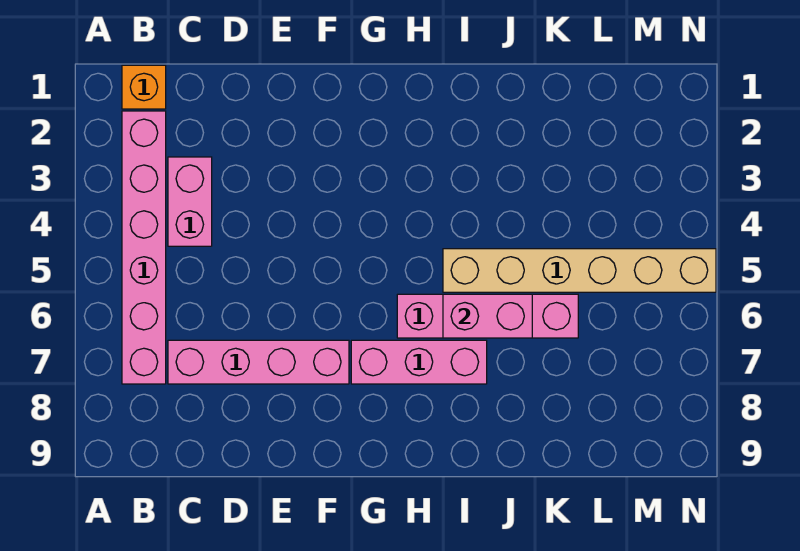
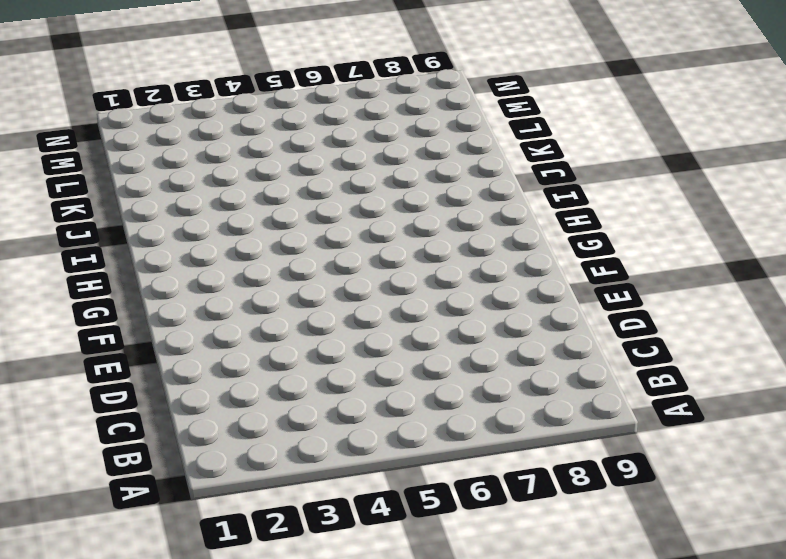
none -> orange brick B1 level 1
none -> pink brick B2:B7 level 1

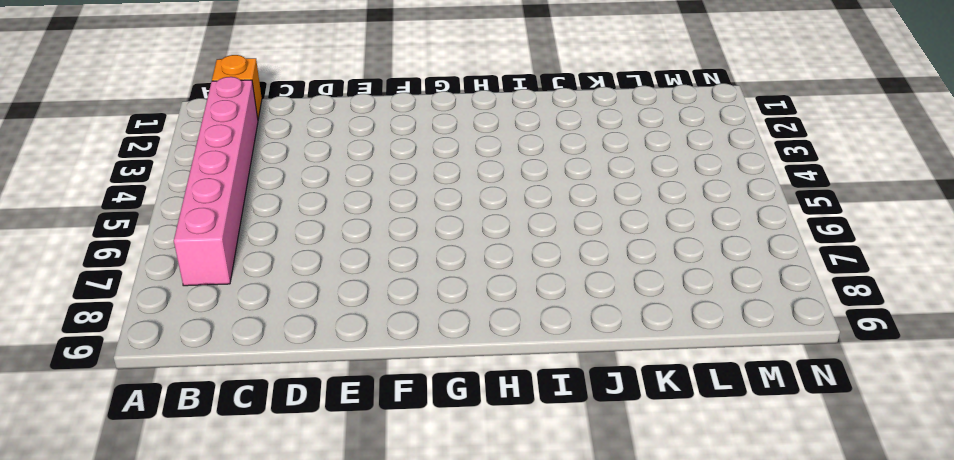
none -> pink brick C3:C4 level 1
none -> pink brick C7:F7 level 1

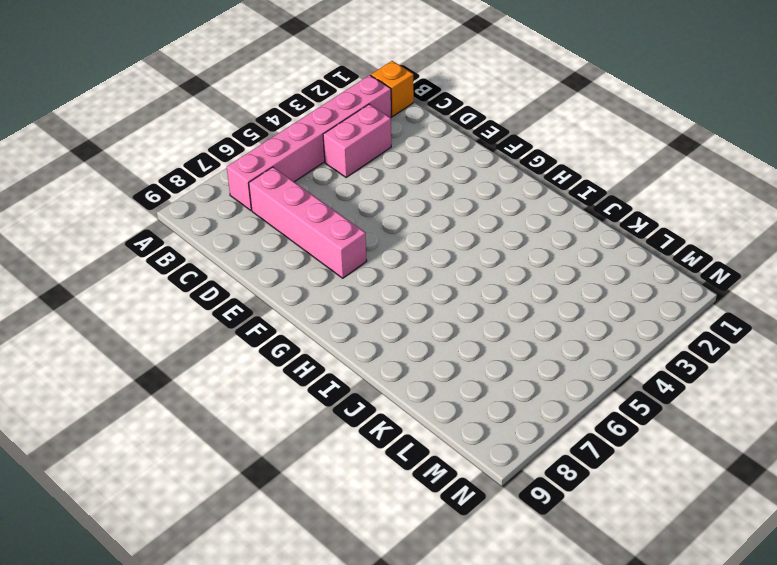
none -> pink brick G7:I7 level 1
none -> pink brick H6:K6 level 1

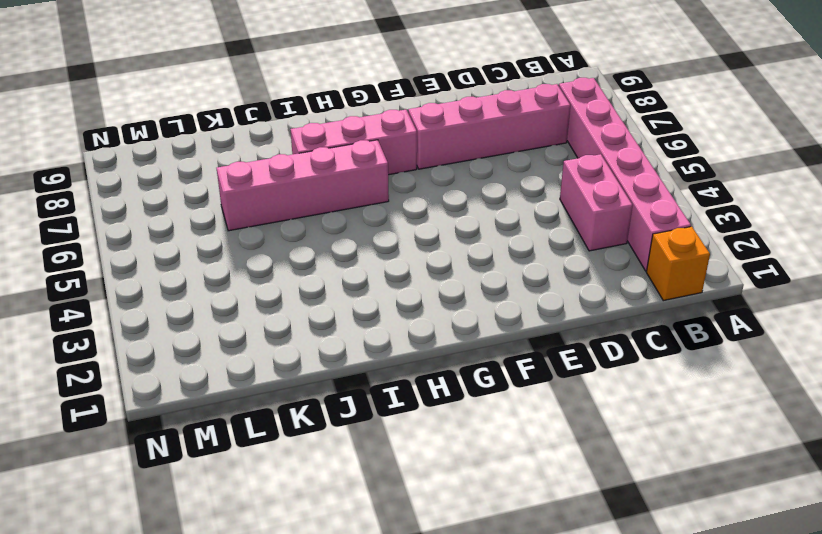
none -> tan brick I5:N5 level 1
none -> pink brick I6:J6 level 2

